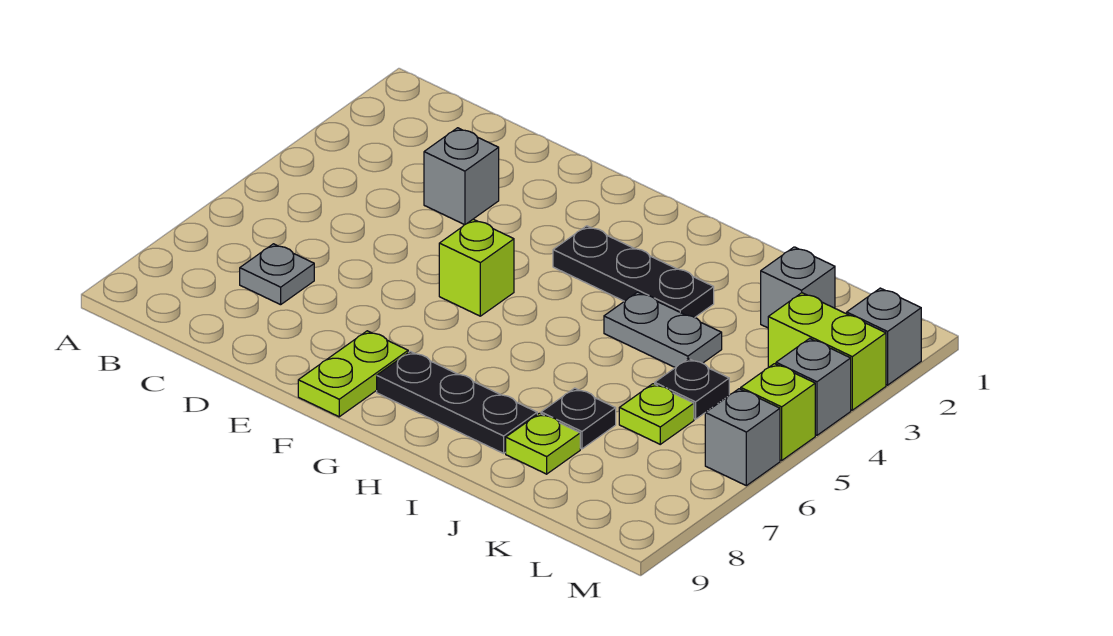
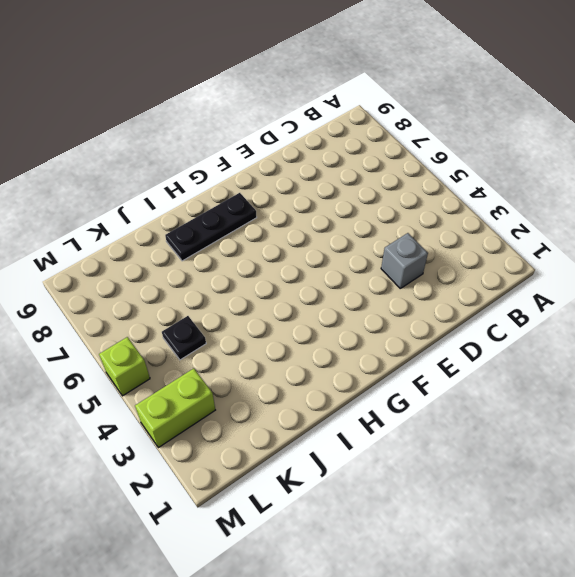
none -> grey plate C7 level 1
none -> lime brick F5 level 1
none -> lime plate F8:F9 level 1

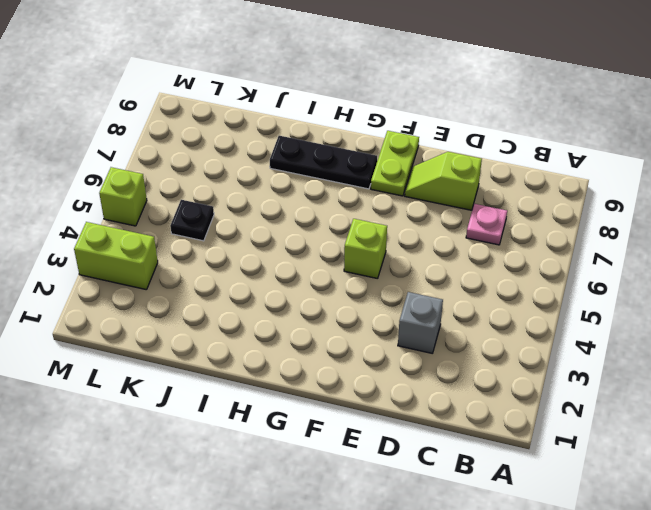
pink plate C7 level 1 -> grey plate C7 level 1
lime slope D8:E8 level 1 top D -> none
none -> black plate G3:I3 level 1
none -> grey plate I4:J4 level 1
none -> black plate J7 level 1

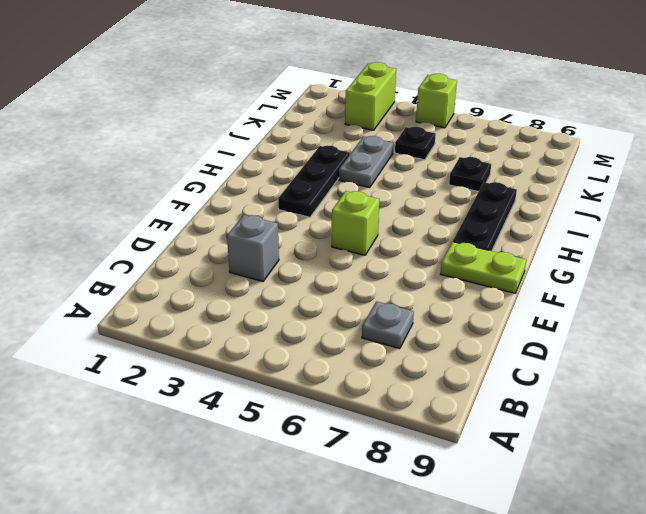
none -> lime plate J8 level 1
none -> grey brick K2 level 1
none -> lime plate K6 level 1

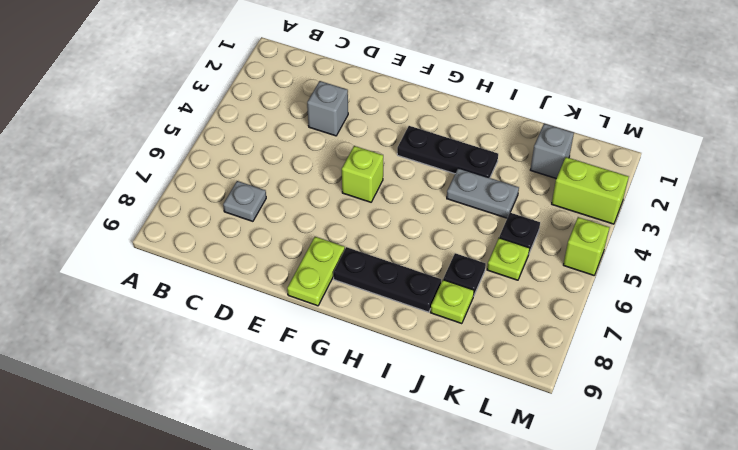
none -> grey brick M2 level 1
none -> grey brick M4 level 1
none -> grey brick M6 level 1

